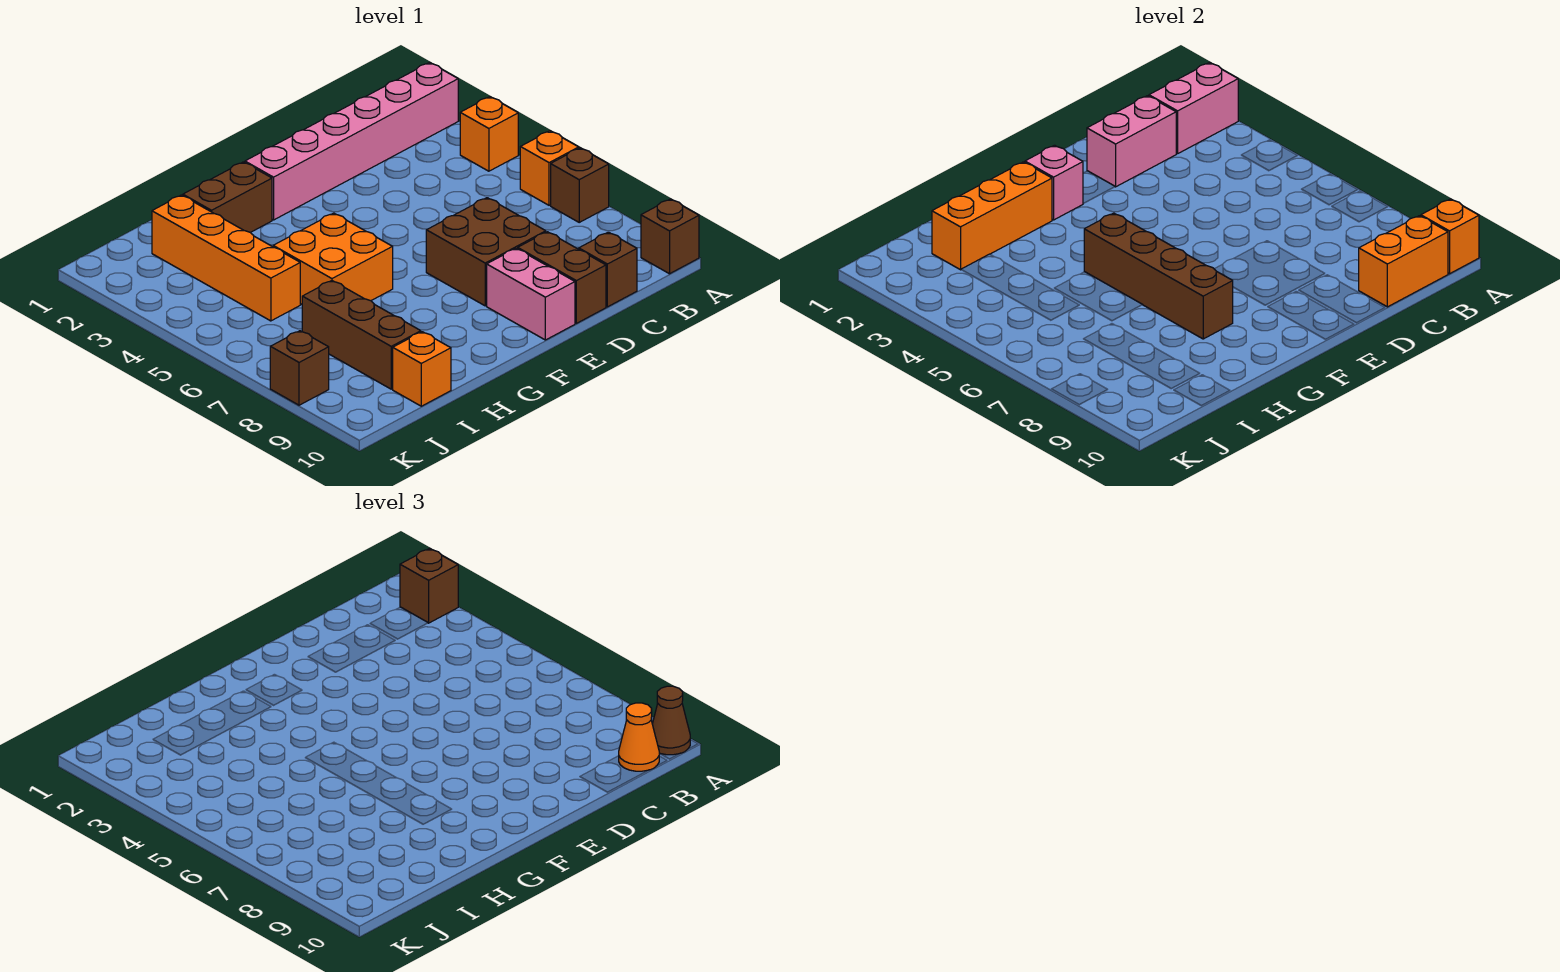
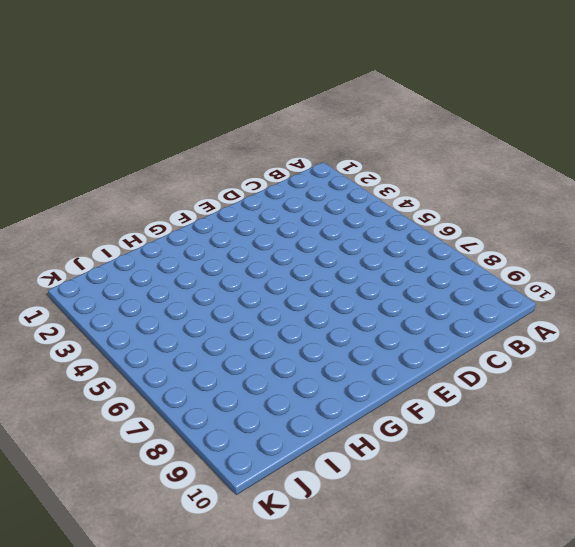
none -> pink brick A2:F2 level 1
none -> orange brick A4 level 1
none -> orange brick A6 level 1

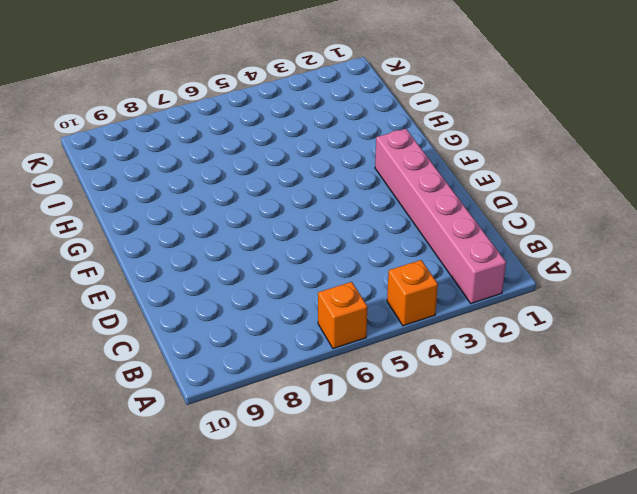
none -> brown brick A7 level 1
none -> brown brick A10 level 1
none -> brown brick C10 level 1

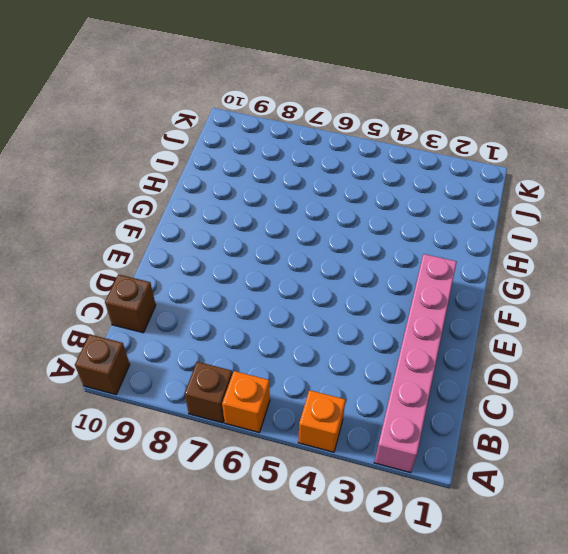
none -> brown brick D7:E8 level 1
none -> brown brick D9:D10 level 1
none -> pink brick E9:E10 level 1

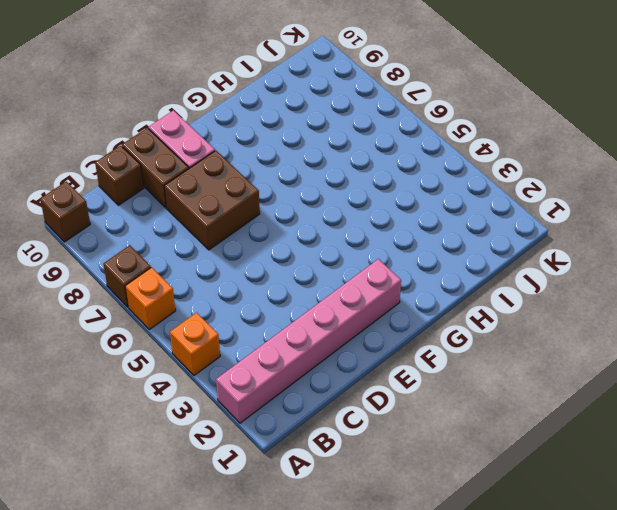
none -> brown brick G2:H2 level 1
none -> orange brick G5:H6 level 1
none -> orange brick I2:I5 level 1

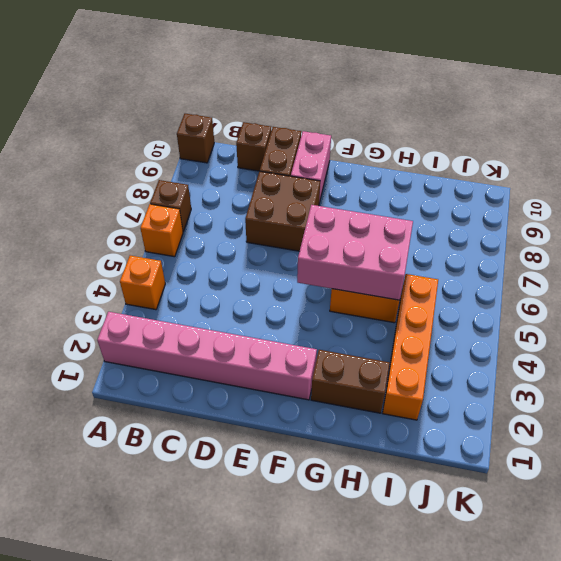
pink brick F5:H6 level 2 -> brown brick G5:G8 level 2
none -> brown brick I7:I9 level 1
none -> orange brick I10 level 1
none -> brown brick K8 level 1

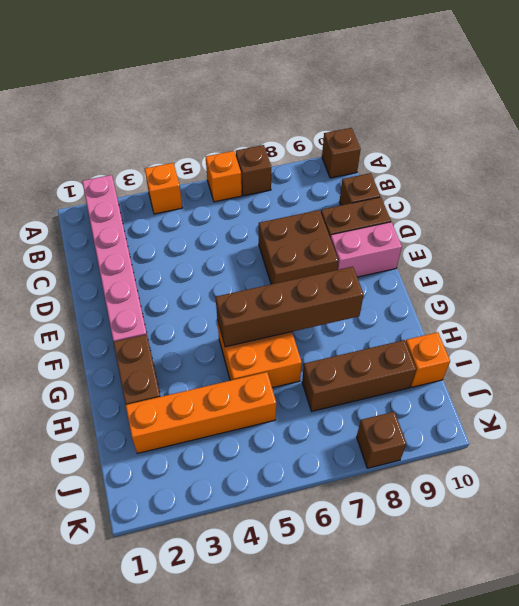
none -> pink brick A2:B2 level 2
none -> orange brick A10 level 2
none -> orange brick B10:C10 level 2

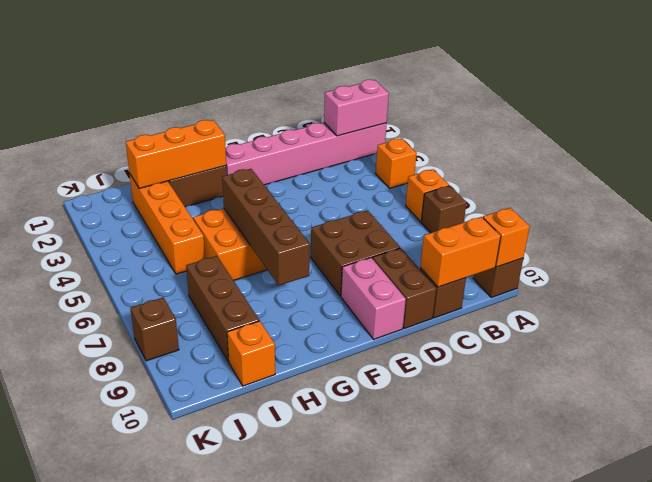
none -> pink brick C2:D2 level 2
none -> pink brick F2 level 2
none -> brown brick A2 level 3

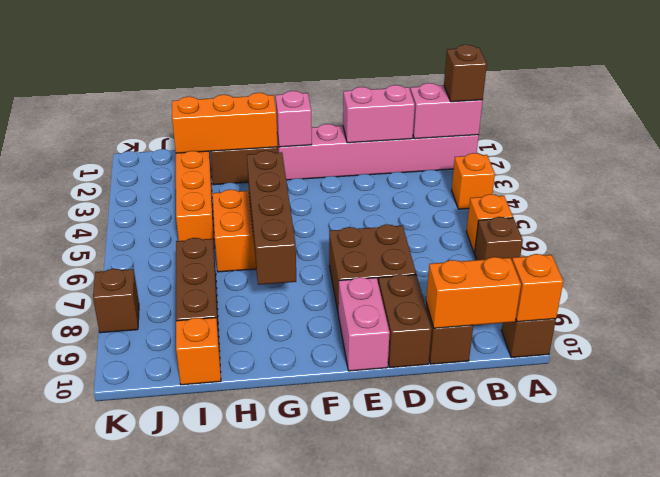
none -> brown cone A10 level 3
none -> orange cone B10 level 3

